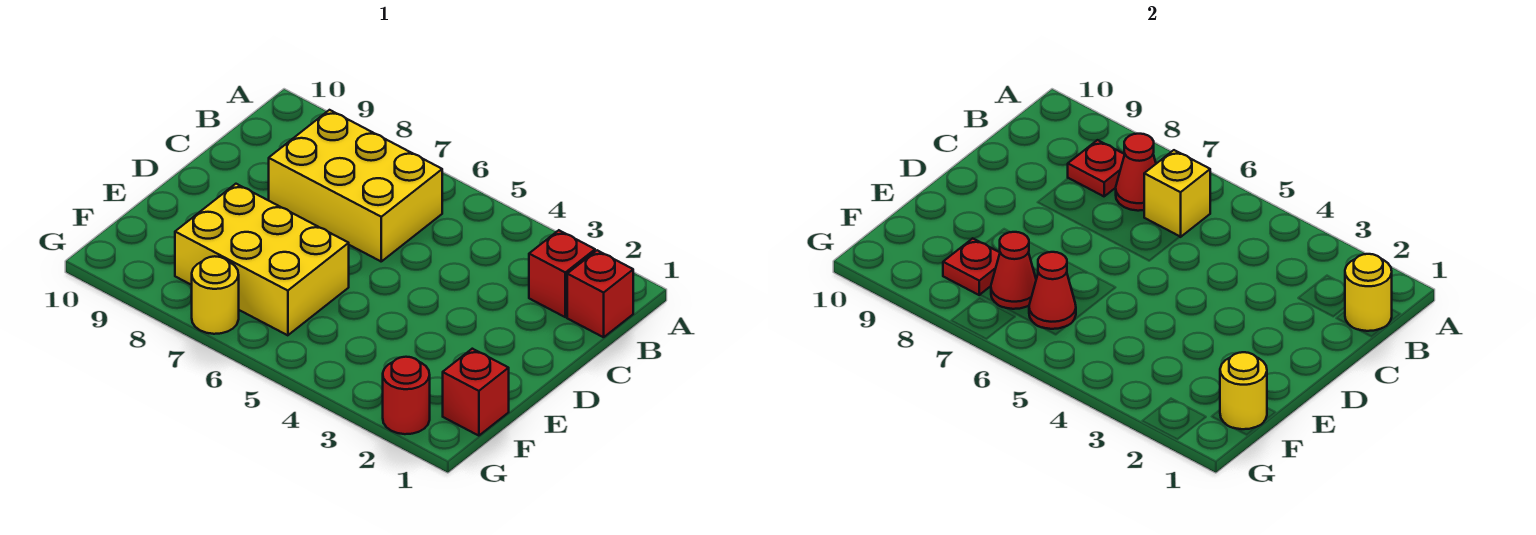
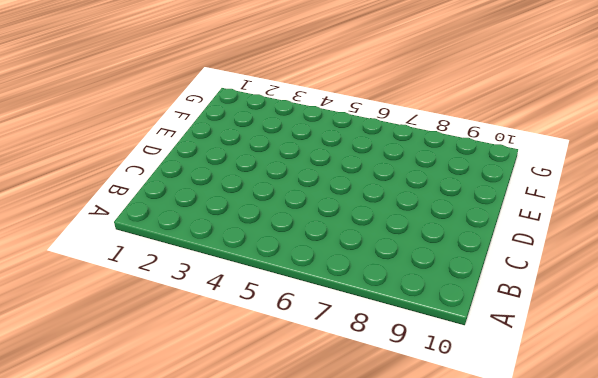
none -> red brick B1 level 1
none -> red brick B2 level 1
none -> yellow brick B6:C8 level 1

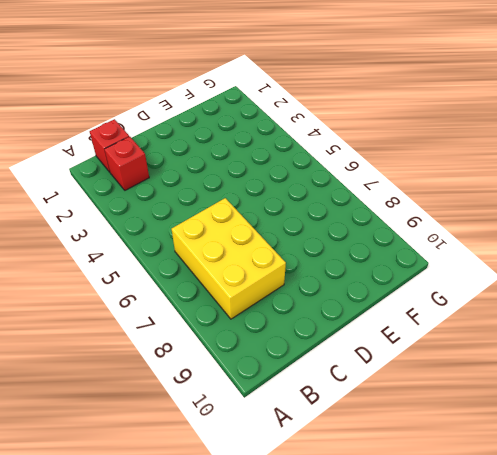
none -> yellow brick E6:F8 level 1
none -> red brick F1 level 1
none -> red round brick G2 level 1

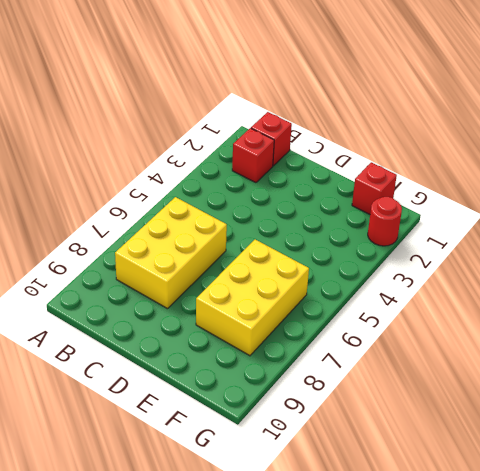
none -> yellow round brick G7 level 1
none -> yellow round brick B1 level 2
none -> yellow brick B6 level 2

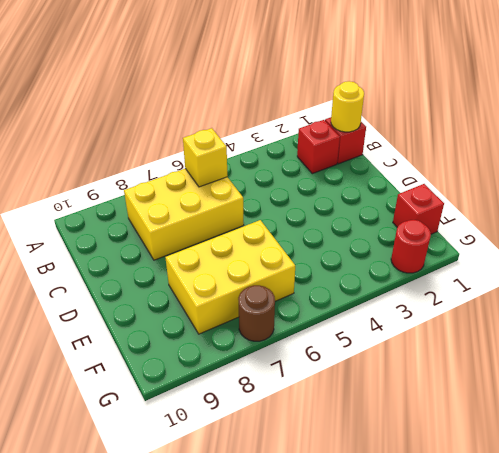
brown round brick G7 level 1 -> yellow round brick G7 level 1
none -> red cone B7 level 2
none -> red plate B8 level 2
none -> yellow round brick F1 level 2

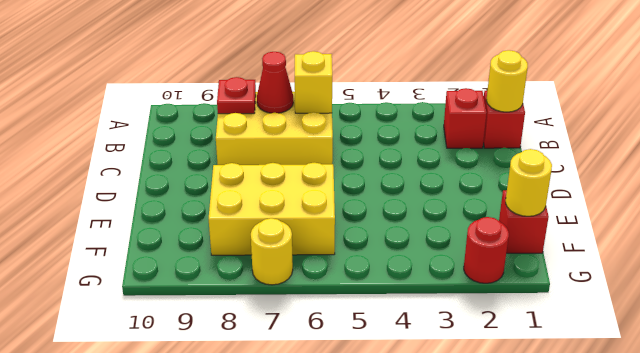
none -> red cone F6 level 2
none -> red cone F7 level 2
none -> red plate F8 level 2

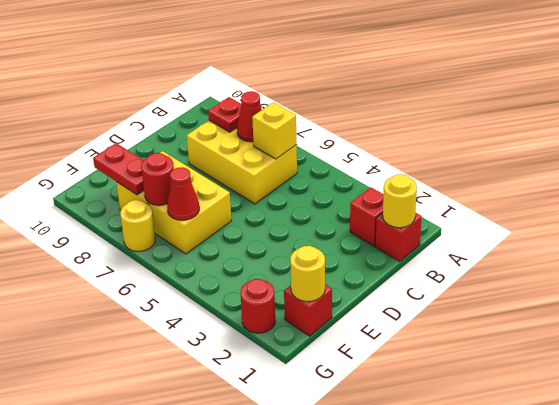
red round brick F7 level 2 -> red cone F7 level 2
red plate F8:F9 level 2 -> red plate F8 level 2

